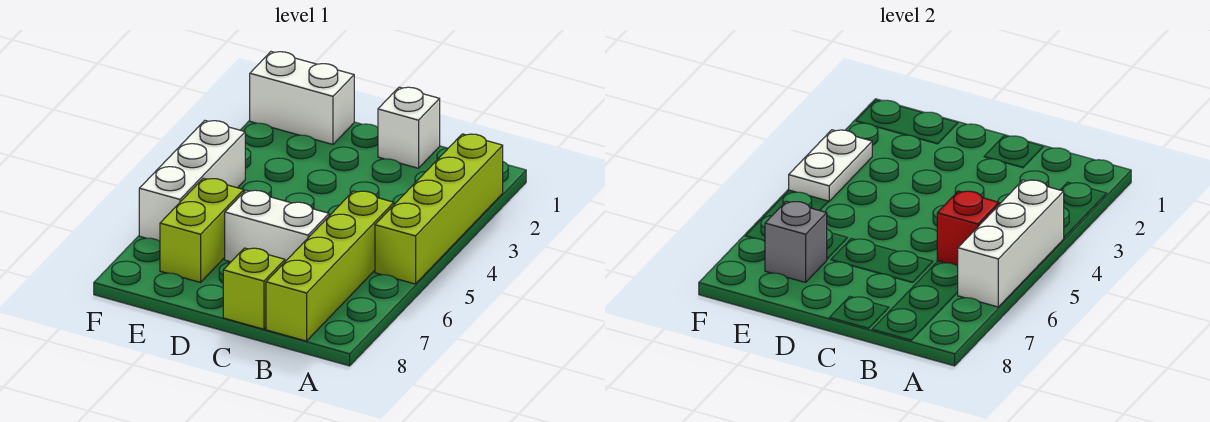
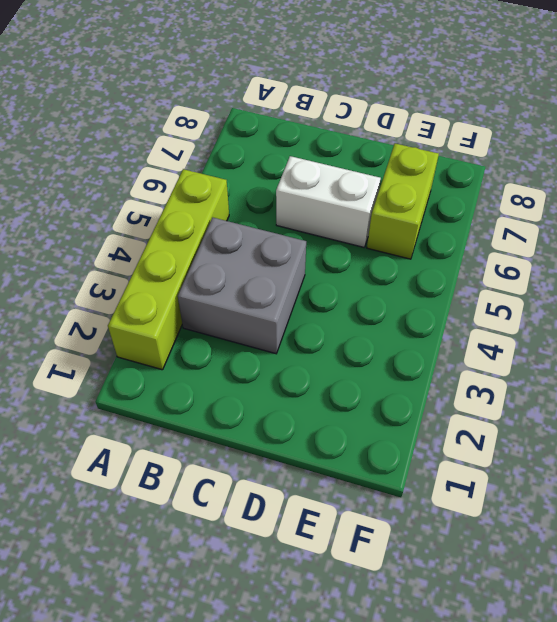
grey brick B3:C4 level 1 -> none
none -> lime brick B5:B8 level 1
none -> white brick C1 level 1
none -> lime brick C8 level 1

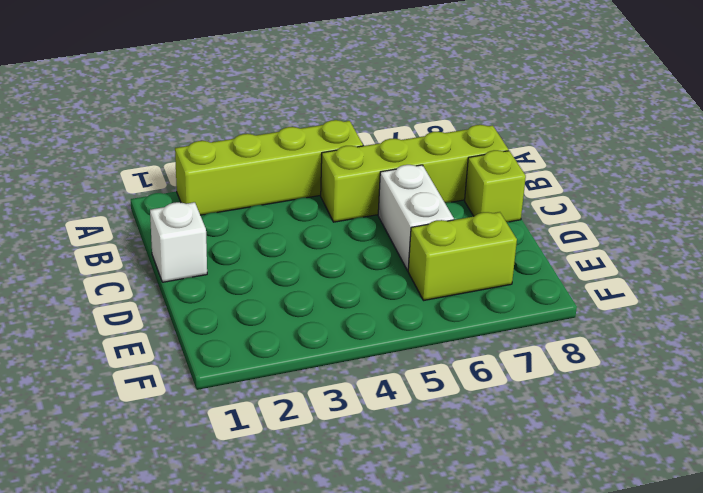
none -> white brick E1:F1 level 1
none -> white brick F4:F6 level 1
none -> white brick A4:A6 level 2

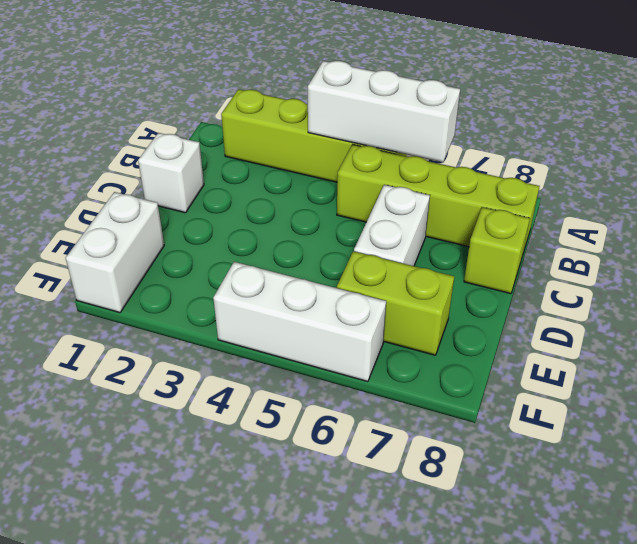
none -> red brick B5 level 2
none -> grey brick E7 level 2
none -> white plate F3:F4 level 2

